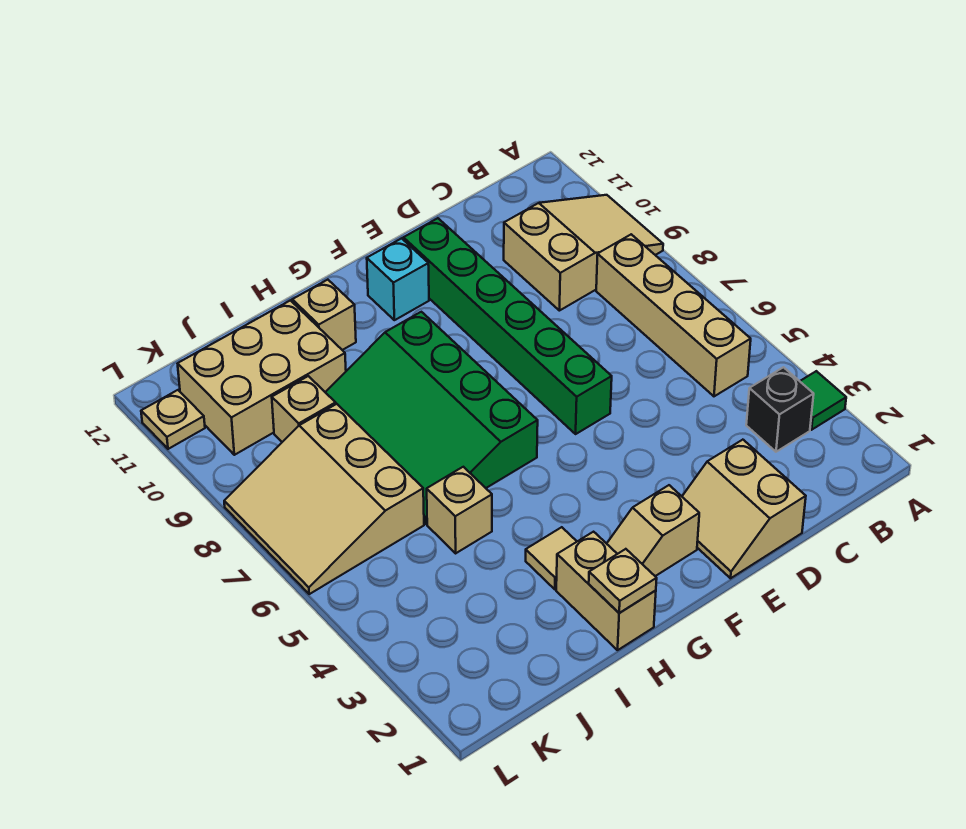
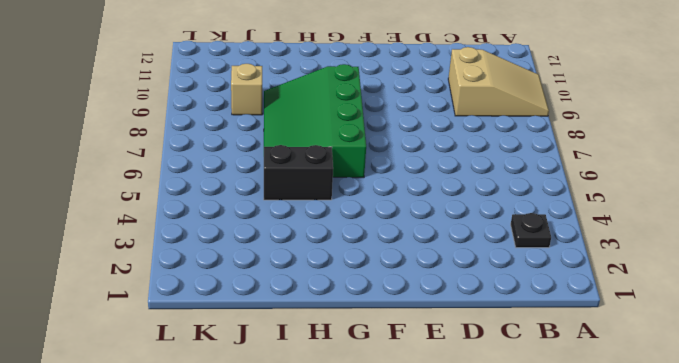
black plate B3 level 1 -> black brick B3 level 1
black brick H5:I5 level 1 -> tan brick I5 level 1
none -> green tile A3 level 1
none -> tan brick B5:B8 level 1
none -> tan slope D1:E2 level 1 top D

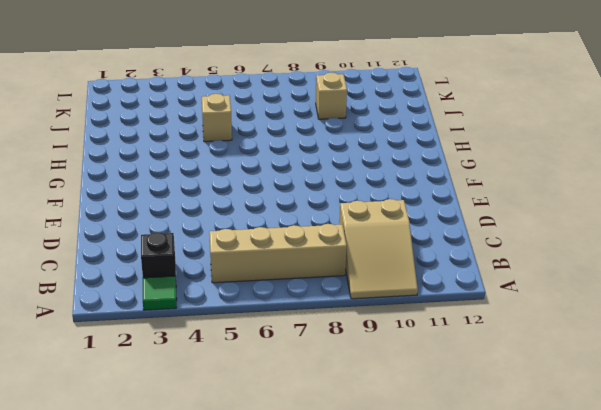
none -> tan slope D1:E2 level 1 top D
none -> green brick E6:E11 level 1
none -> tan slope F2:G2 level 1 top F

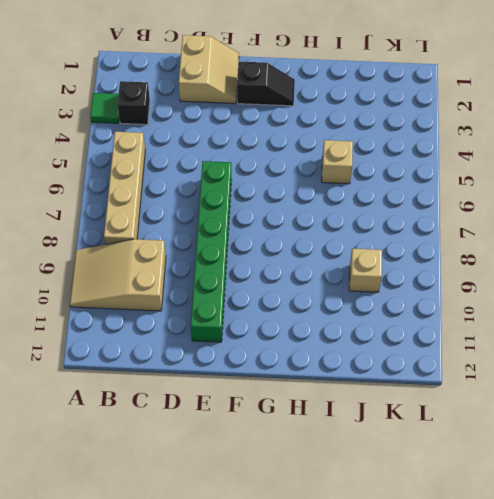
black slope F2:G2 level 1 top F -> tan slope F2:G2 level 1 top F
none -> cyan brick F11 level 1
none -> green slope G6:I9 level 1 top G
none -> tan brick H1:H2 level 1

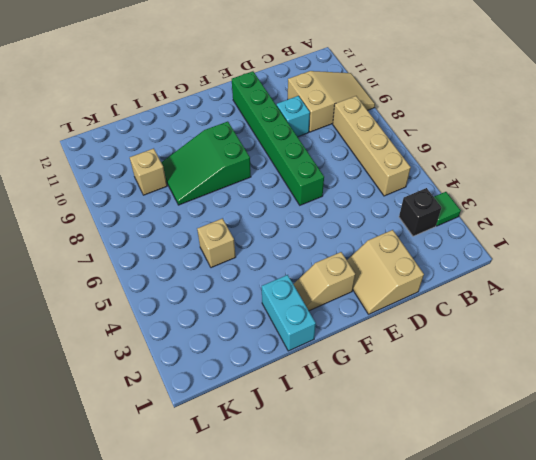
cyan brick D9 level 1 -> cyan brick F11 level 1
green slope G8:I9 level 1 top G -> green slope G6:I9 level 1 top G
cyan brick H1:H2 level 1 -> tan brick H1:H2 level 1
none -> tan tile H3 level 1
none -> tan brick H11 level 1
none -> tan brick I10:K11 level 1

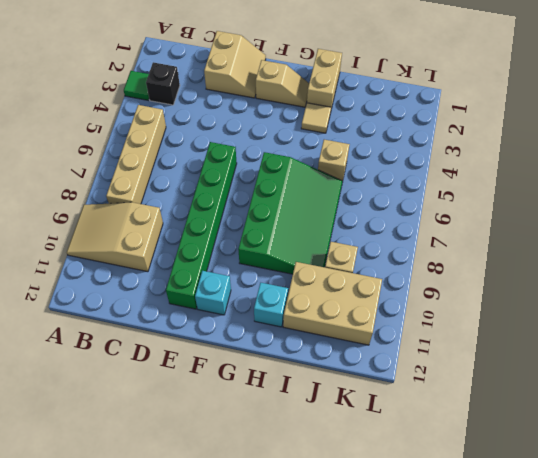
cyan brick H11 level 1 -> tan brick H11 level 1
none -> tan slope J6:L8 level 1 top J
none -> tan plate L11 level 1
none -> tan plate H1 level 2

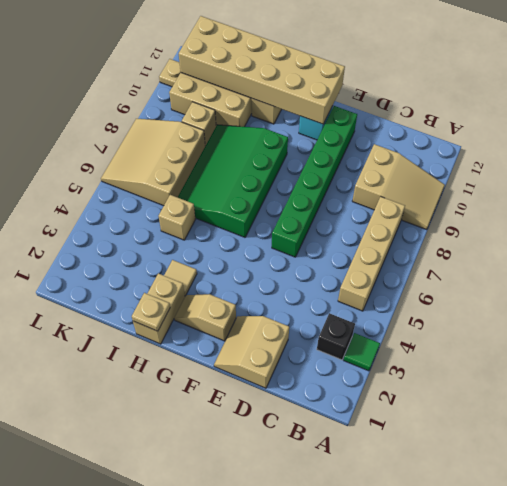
tan brick F11:K12 level 2 -> none

